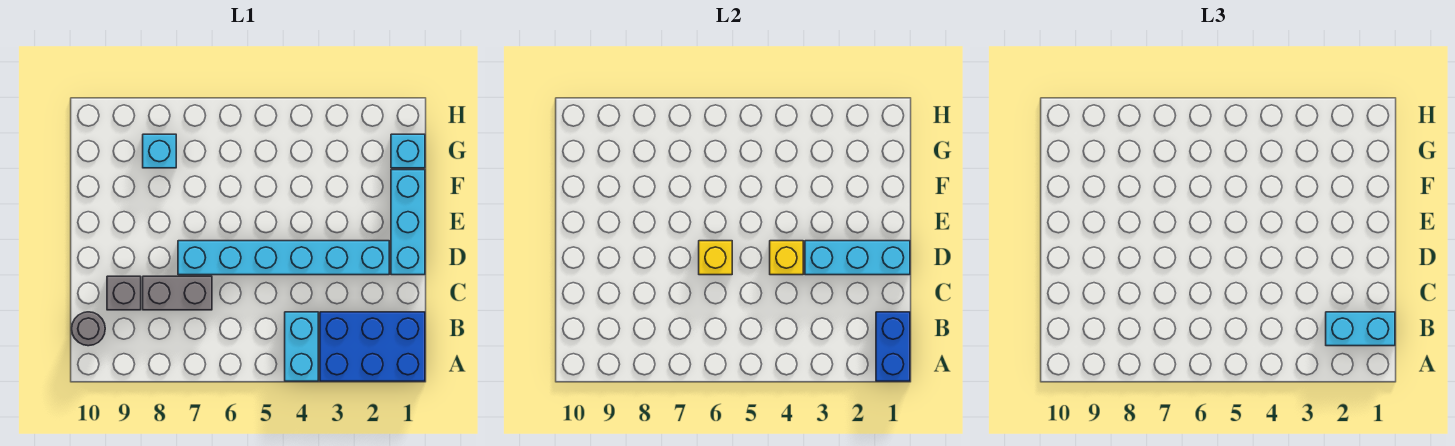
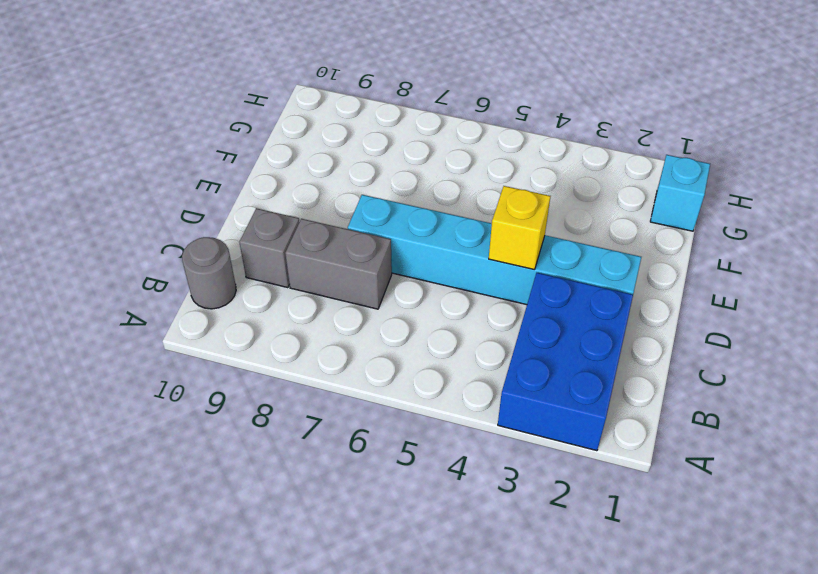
blue brick A2:C3 level 1 -> blue brick A1:B3 level 1
none -> cyan brick A4:B4 level 1
none -> cyan brick D1:F1 level 1
none -> cyan brick G8 level 1

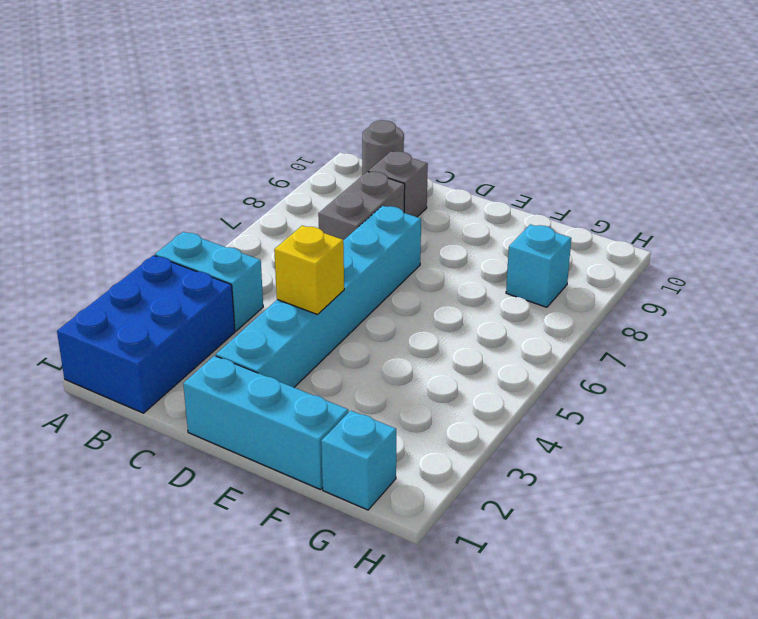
none -> blue brick A1:B1 level 2
none -> cyan brick D1:D3 level 2
none -> yellow brick D6 level 2

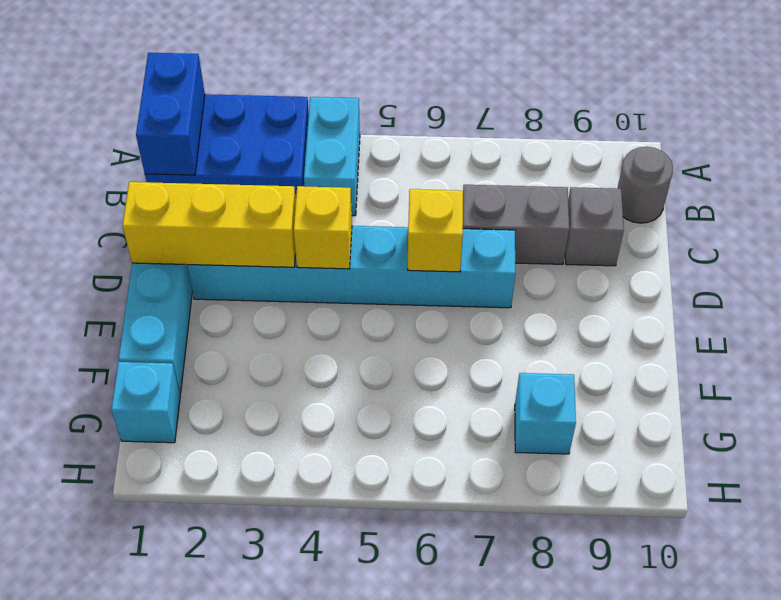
yellow brick D1:D3 level 2 -> cyan brick D1:D3 level 2
none -> cyan brick B1:B2 level 3

